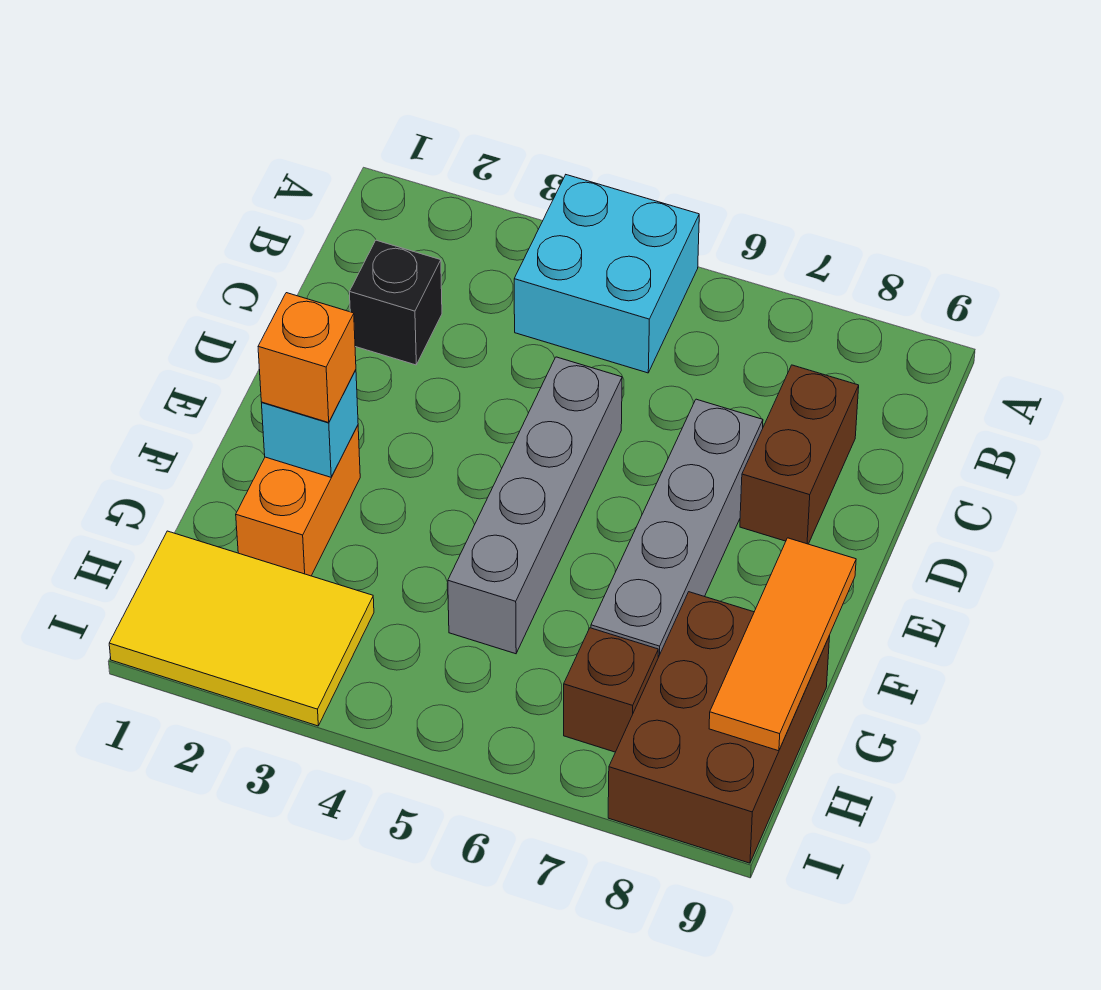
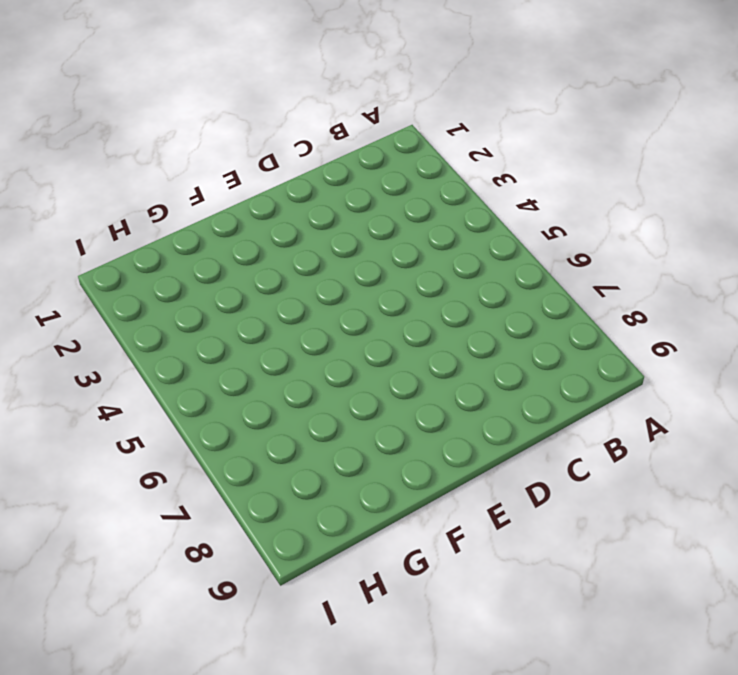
none -> cyan brick A4:B5 level 1
none -> black brick C2 level 1
none -> brown brick C8:D8 level 1

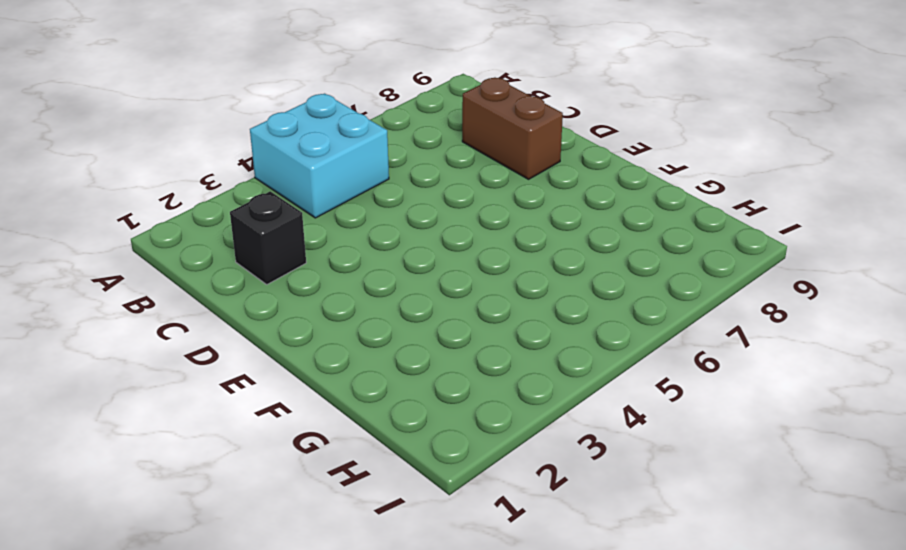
none -> grey brick D5:G5 level 1
none -> grey brick D7:G7 level 1
none -> orange brick F2:G2 level 1

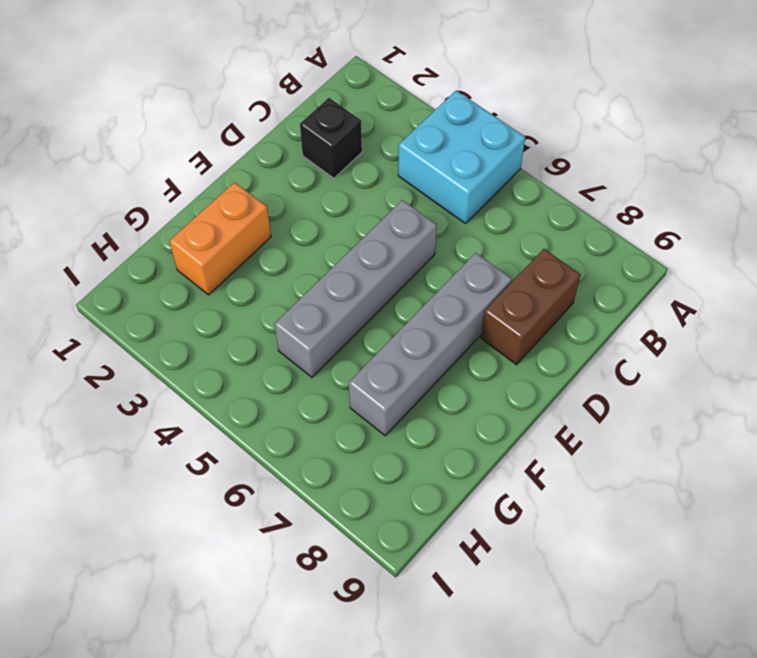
none -> brown brick G8:I9 level 1
none -> yellow tile H1:I3 level 1
none -> brown brick H7 level 1

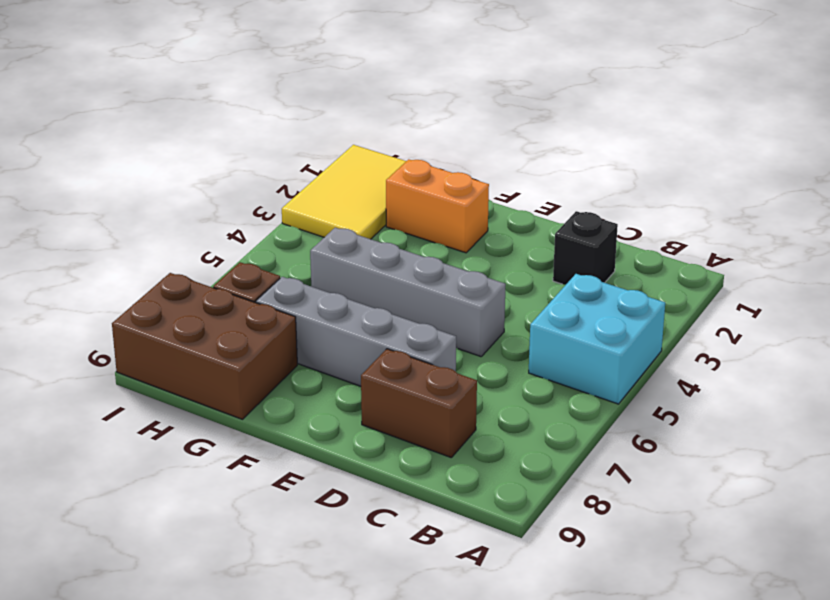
none -> cyan brick F2 level 2
none -> orange tile F9:H9 level 2
none -> orange brick F2 level 3

